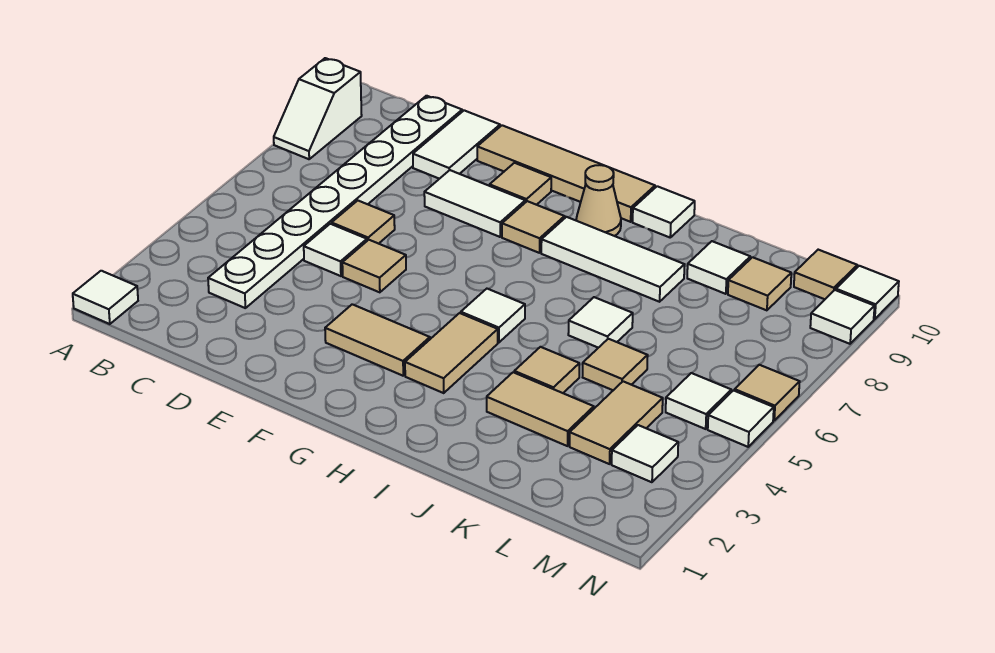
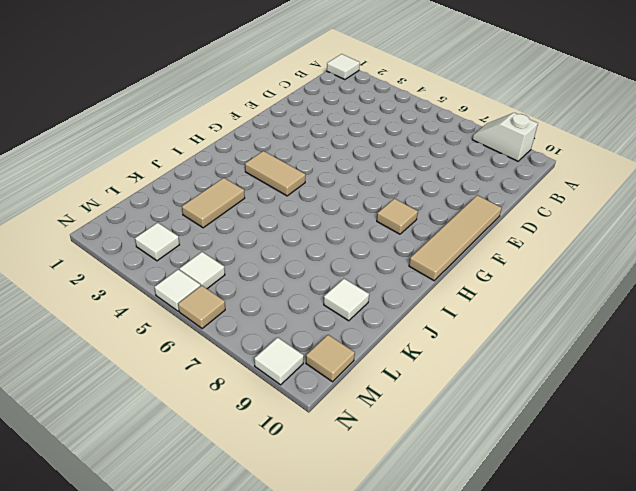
none -> white plate C3:C10 level 1
none -> white tile D5 level 1
none -> tan tile D6 level 1
none -> white tile D9:D10 level 1

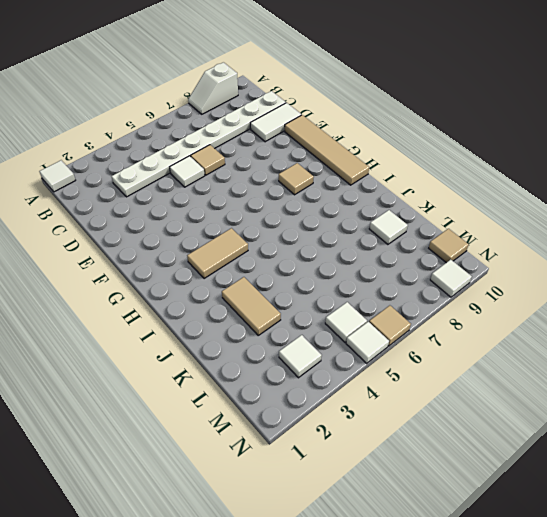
none -> tan tile E5 level 1
none -> white tile E8:F8 level 1
none -> tan tile F3:G3 level 1
none -> tan tile F9 level 1

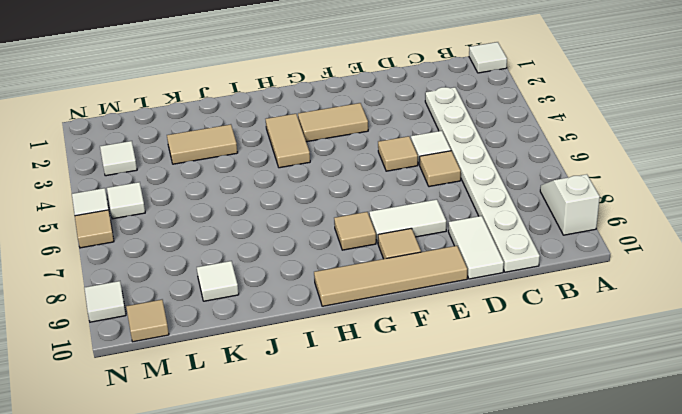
none -> white tile H5 level 1
none -> white tile H8:J8 level 1
none -> tan cone H9 level 1
none -> white tile I10 level 1

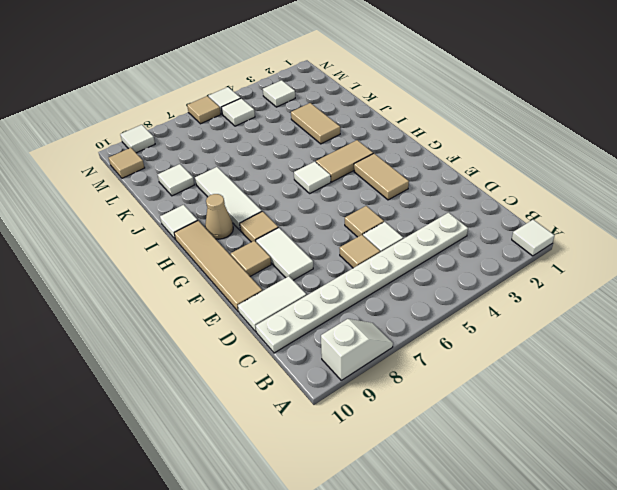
none -> tan tile J4 level 1
none -> white tile J6 level 1
none -> tan tile K5 level 1
none -> tan tile L3:L4 level 1

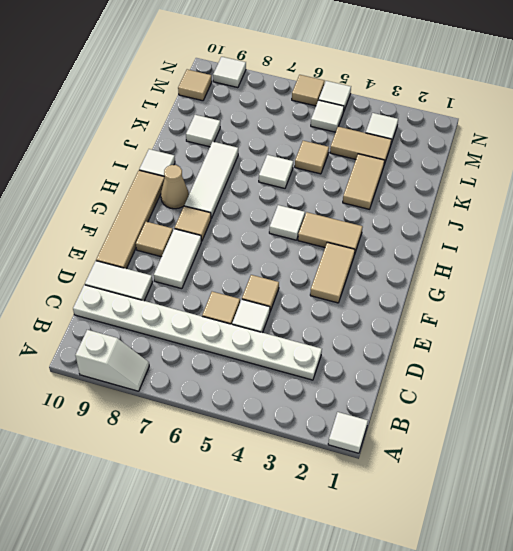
none -> tan tile J4 level 1
none -> tan tile L9 level 1
none -> white tile N10 level 1

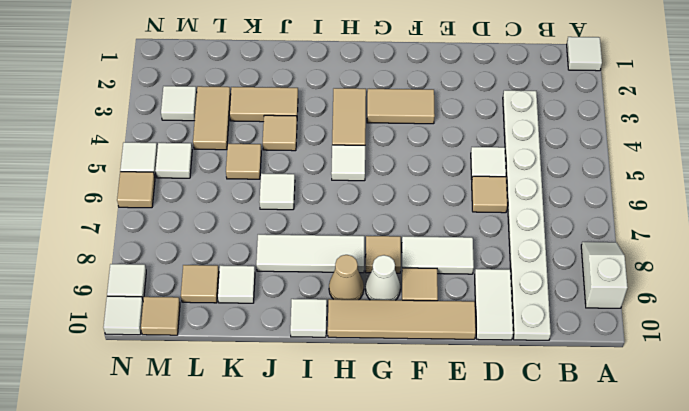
white cone G9 level 1 -> none
none -> tan tile E5 level 1

